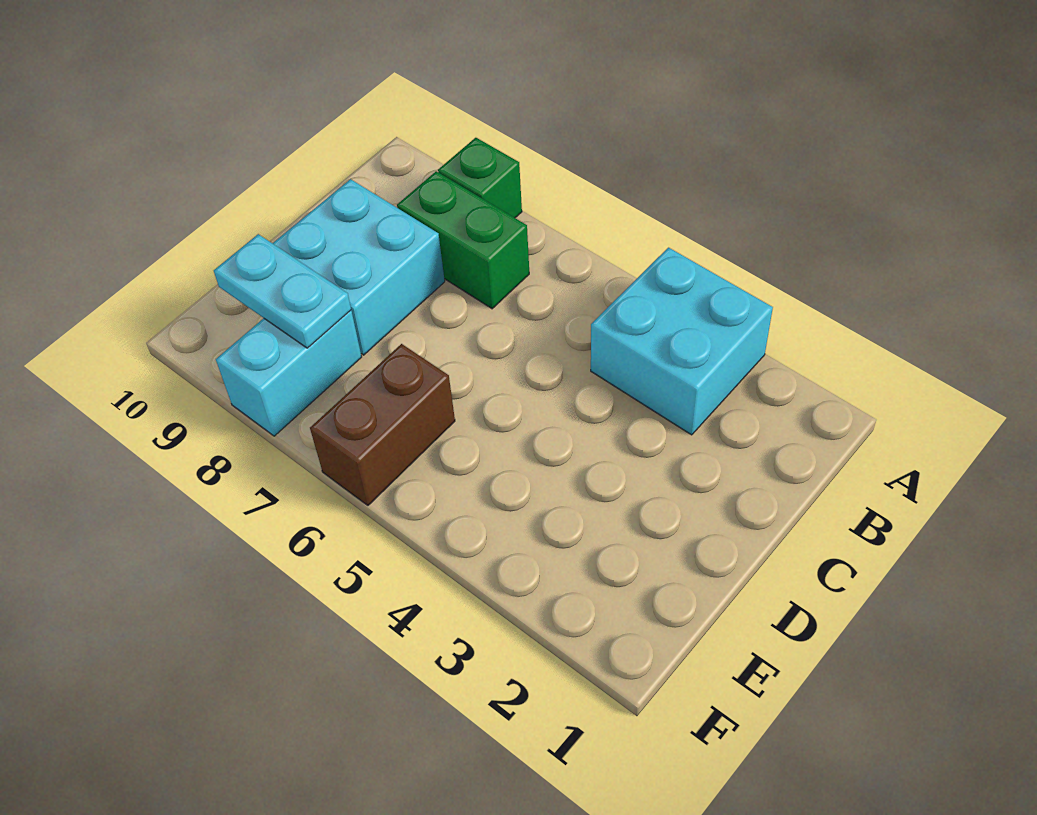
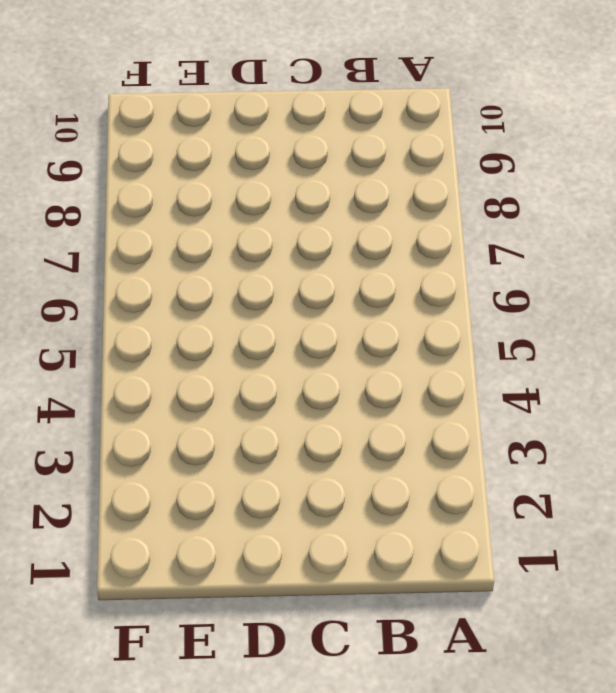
none -> cyan brick A3:B4 level 1
none -> green brick A8 level 1

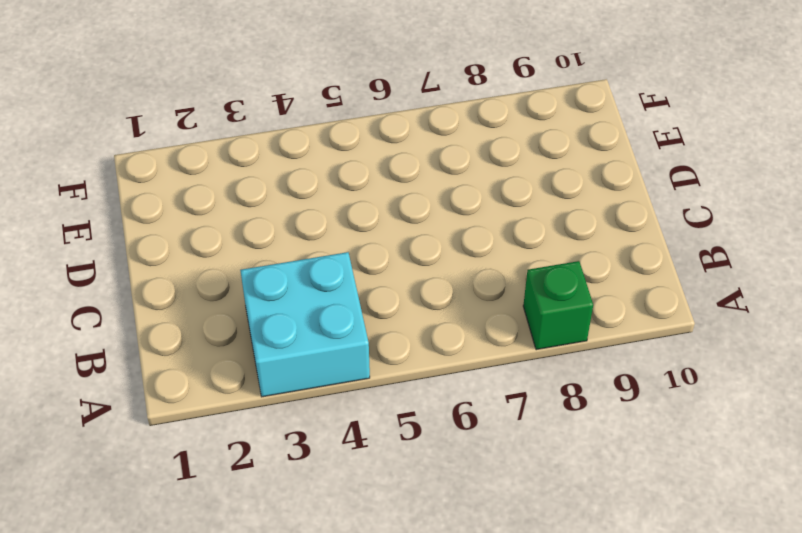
none -> green brick B7:B8 level 1
none -> cyan brick C8:D9 level 1

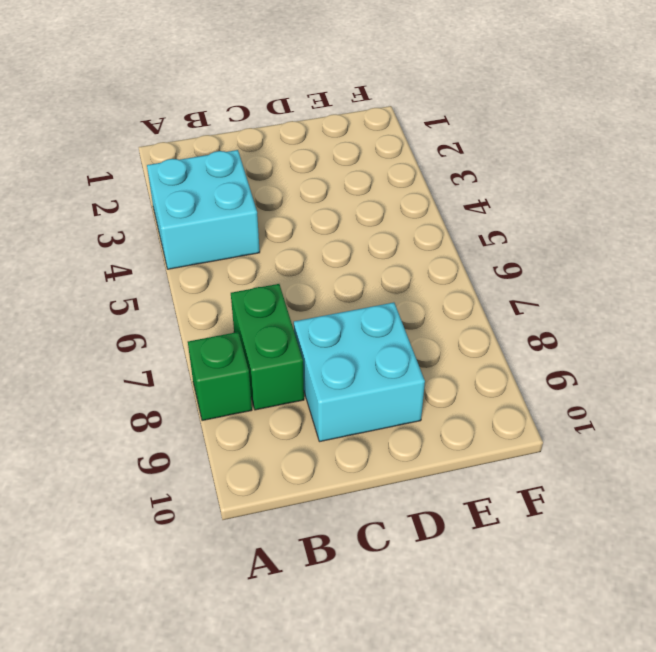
none -> brown brick E6:F6 level 1
none -> cyan brick E8:F8 level 1

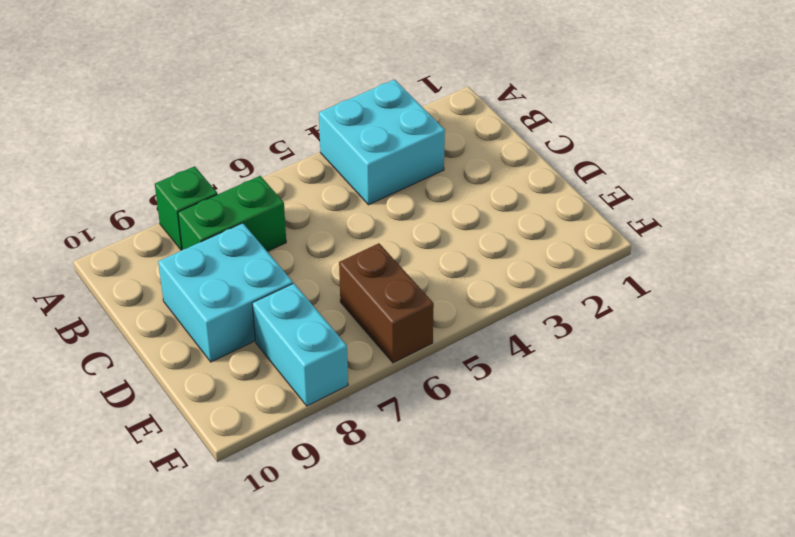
none -> cyan plate E8:E9 level 2

